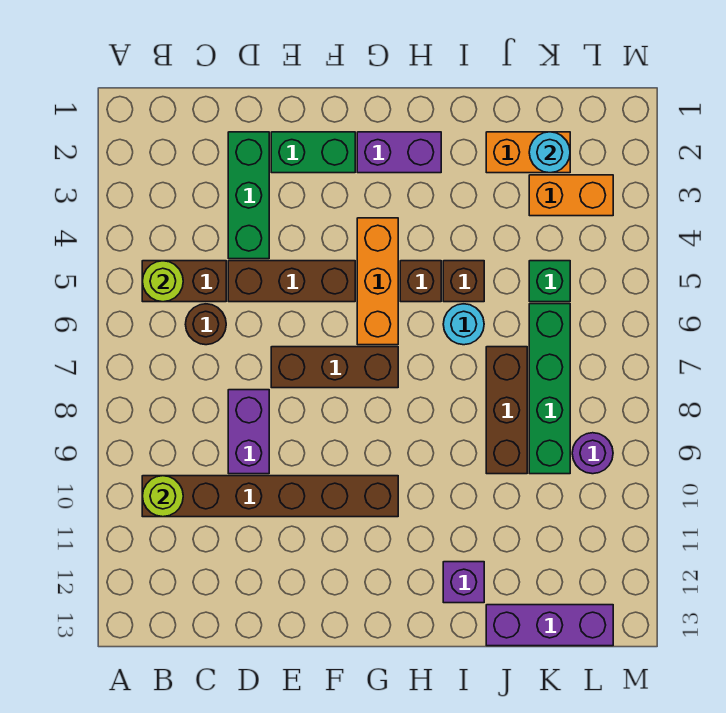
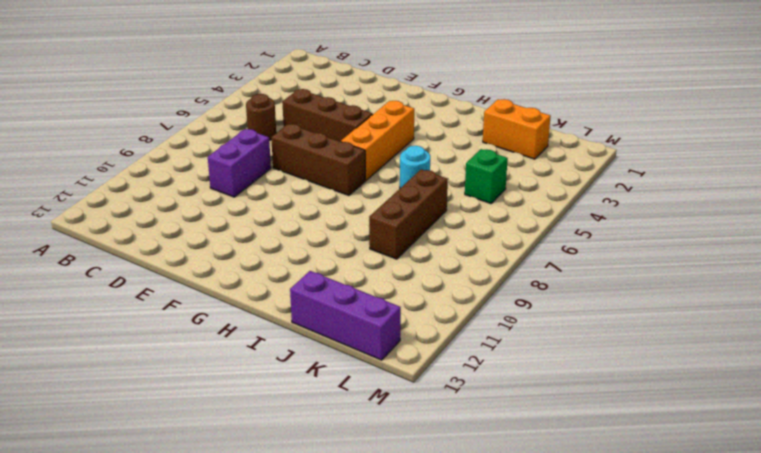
none -> brown brick B5:C5 level 1
none -> brown brick B10:G10 level 1
none -> green brick D2:D4 level 1

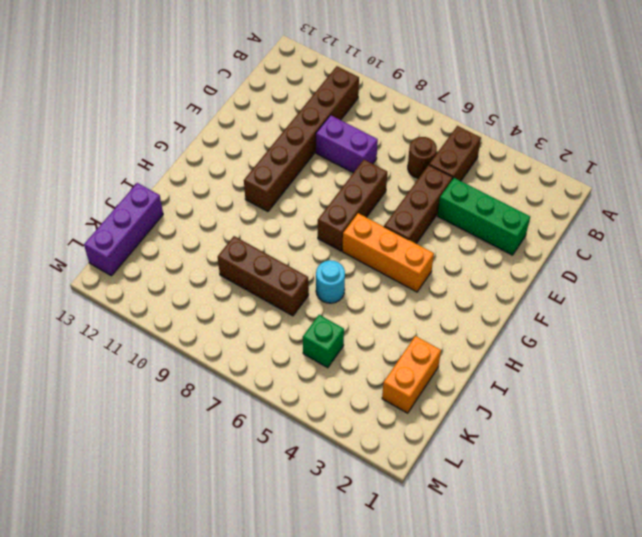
none -> green brick E2:F2 level 1
none -> purple brick G2:H2 level 1
none -> brown brick H5 level 1

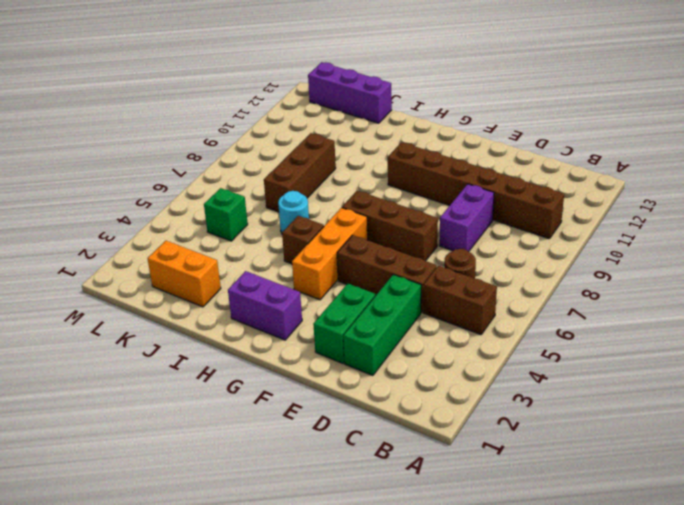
green brick E2:E3 level 1 -> green brick E2:F2 level 1
none -> brown brick I5 level 1
none -> purple brick I12 level 1
none -> orange brick K3:L3 level 1

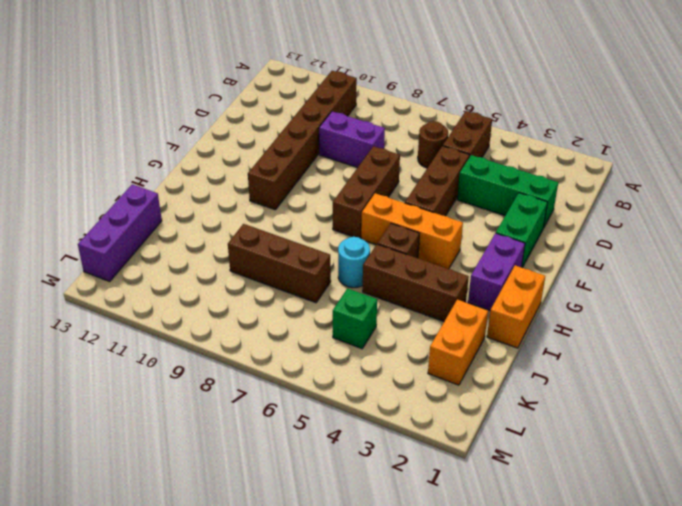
orange brick H1:I1 level 1 -> orange brick K3:L3 level 1
brown brick I3:I5 level 1 -> brown brick I5 level 1
none -> purple brick I12 level 1
none -> green brick K6:K9 level 1
none -> purple round brick L9 level 1

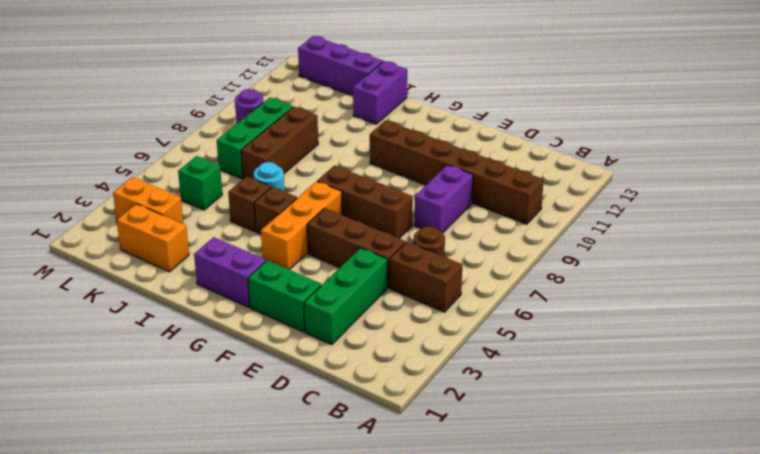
purple brick I12:I13 level 1 -> purple brick I12 level 1
green brick K7:K9 level 1 -> green brick K6:K9 level 1
none -> lime round brick B5 level 2
none -> lime round brick B10 level 2
none -> cyan round brick K2 level 2

